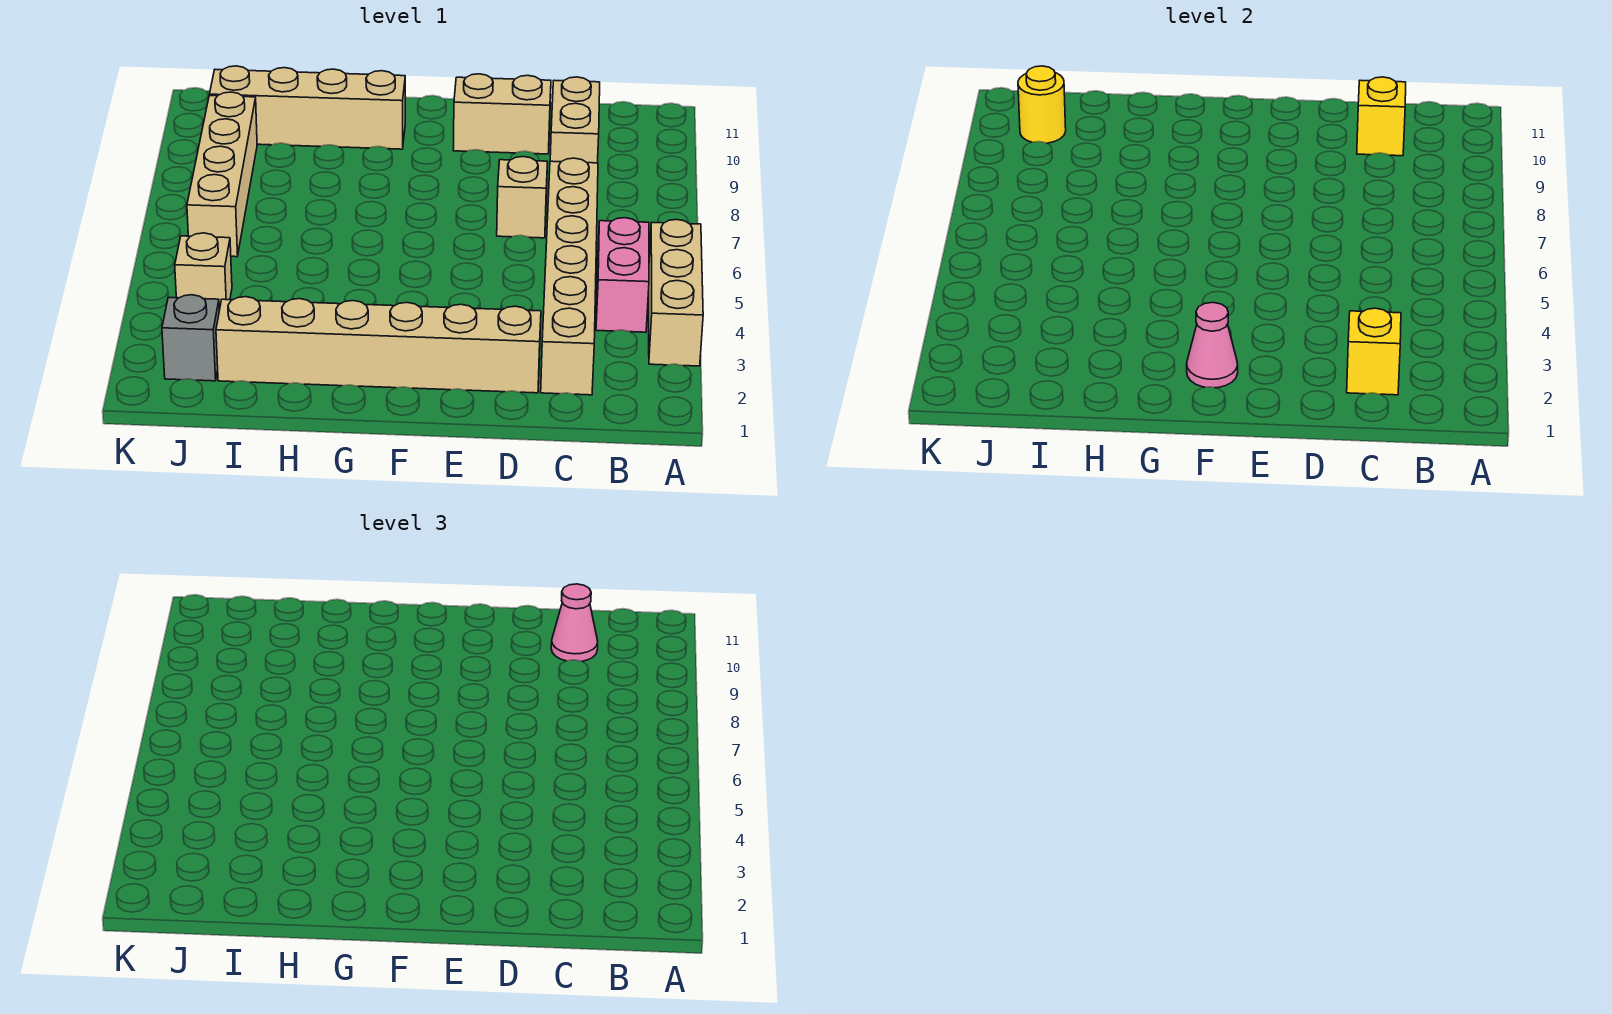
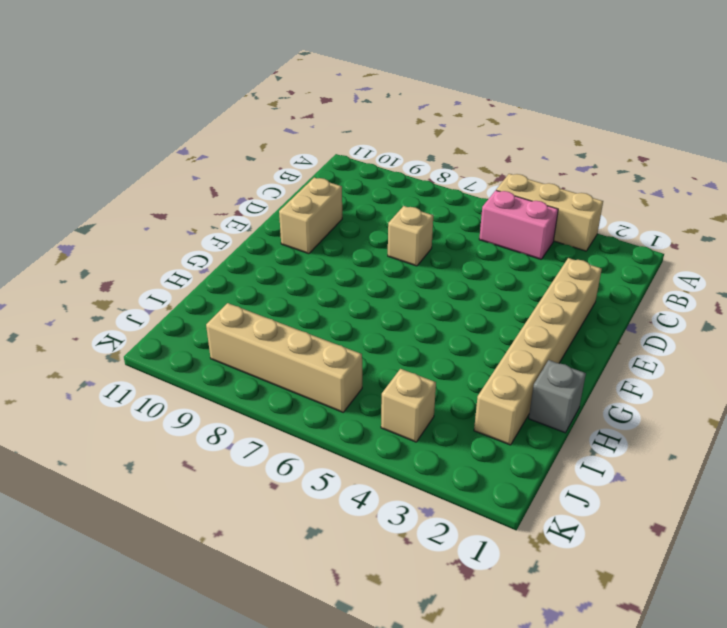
grey brick H1 level 1 -> grey brick J2 level 1
none -> tan brick C2:C7 level 1
none -> tan brick C9:C10 level 1
none -> tan brick G10:J10 level 1

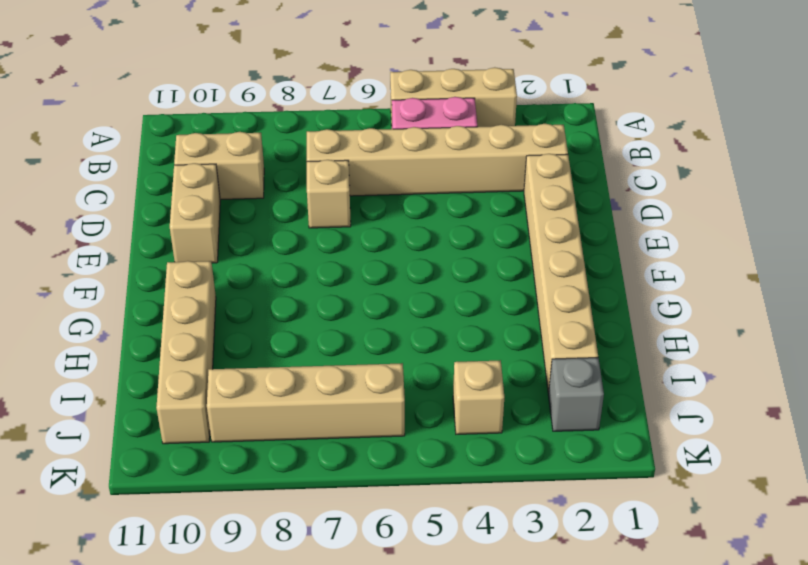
none -> yellow brick C2 level 2
none -> yellow brick C10 level 2
none -> pink cone F2 level 2

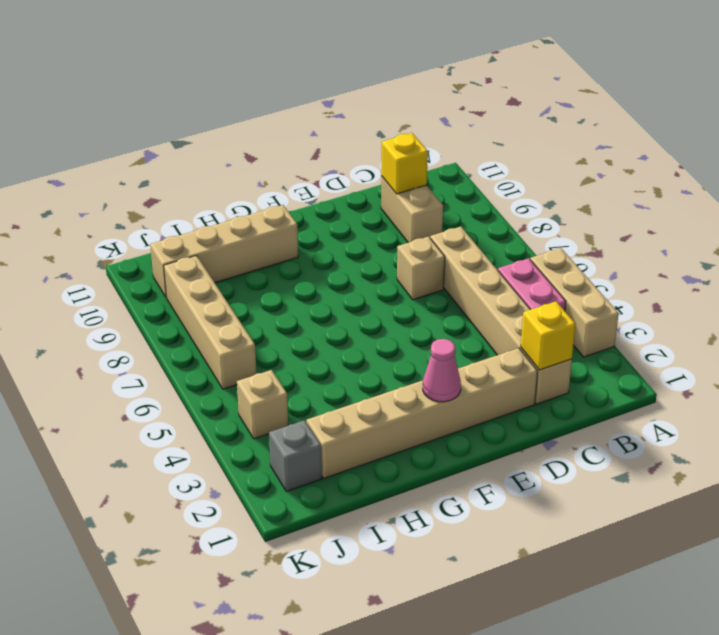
none -> tan brick D10:E10 level 1
none -> yellow round brick J10 level 2
none -> pink cone C10 level 3

